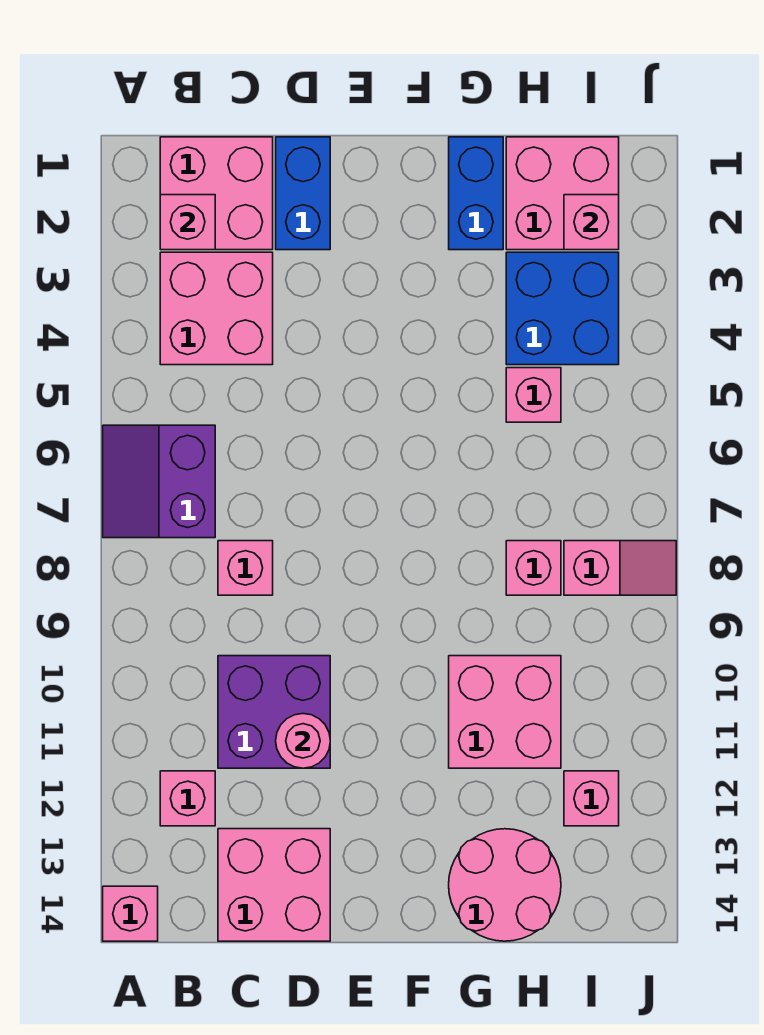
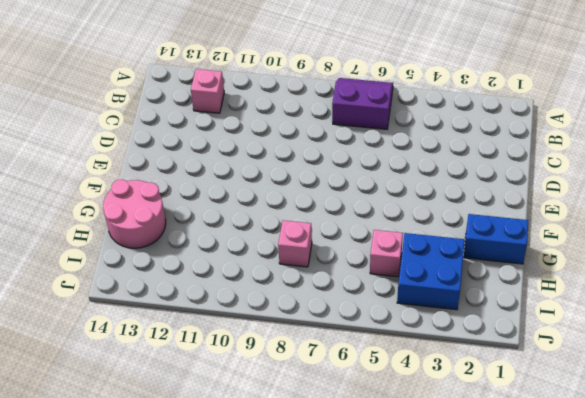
none -> pink brick A14 level 1
none -> pink brick B1:C2 level 1
none -> pink brick B3:C4 level 1

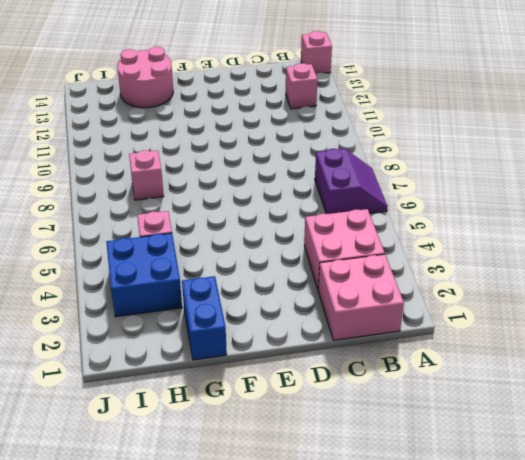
none -> pink brick C8 level 1
none -> purple brick C10:D11 level 1
none -> pink brick C13:D14 level 1

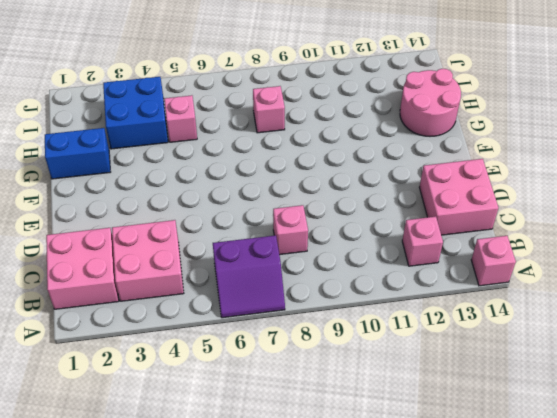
none -> purple brick C10:D11 level 1
none -> blue brick D1:D2 level 1
none -> pink brick G10:H11 level 1

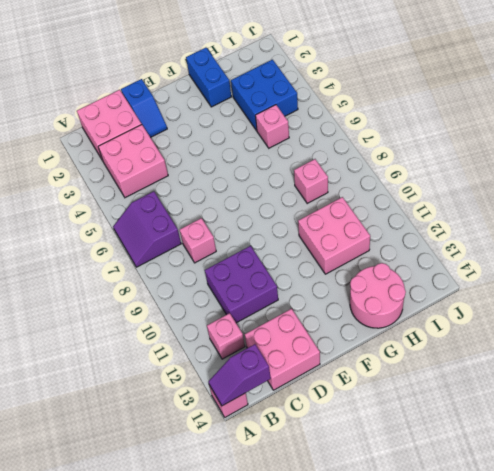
purple slope A14:B14 level 2 top B -> none
blue slope D1:D2 level 1 top 1 -> blue brick D1:D2 level 1
none -> pink brick H1:I2 level 1
none -> pink slope I8:J8 level 1 top I
none -> pink brick I12 level 1

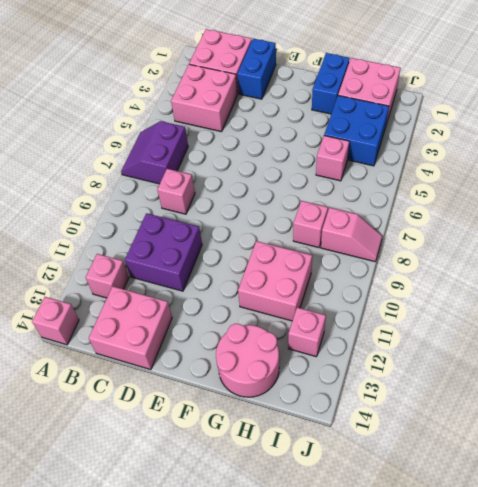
none -> pink brick B2 level 2
none -> pink round brick D11 level 2
none -> pink brick I2 level 2

